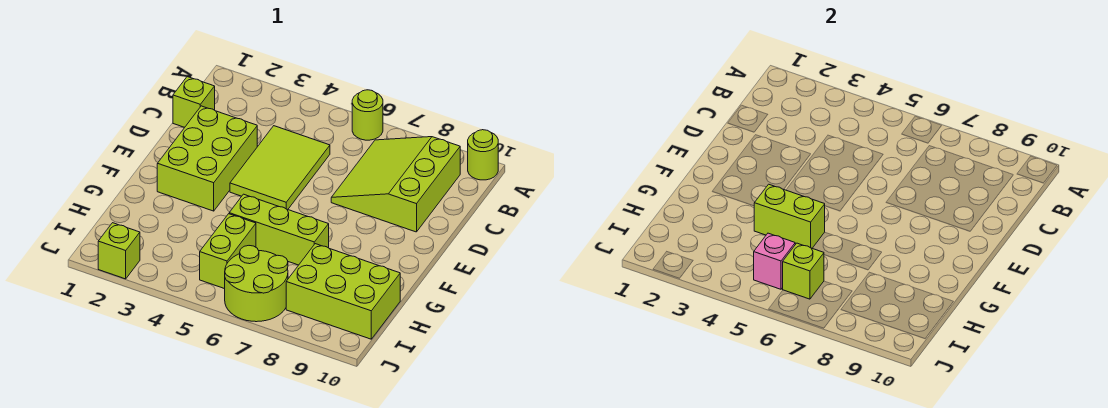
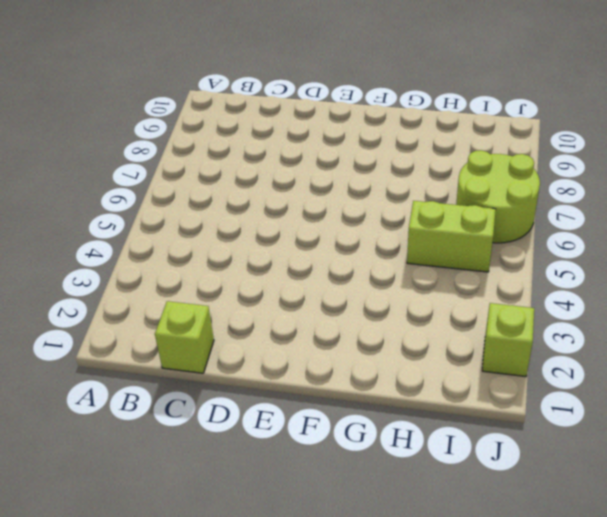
none -> lime round brick A6 level 1
none -> lime round brick A10 level 1
none -> lime slope B7:D9 level 1 top 9

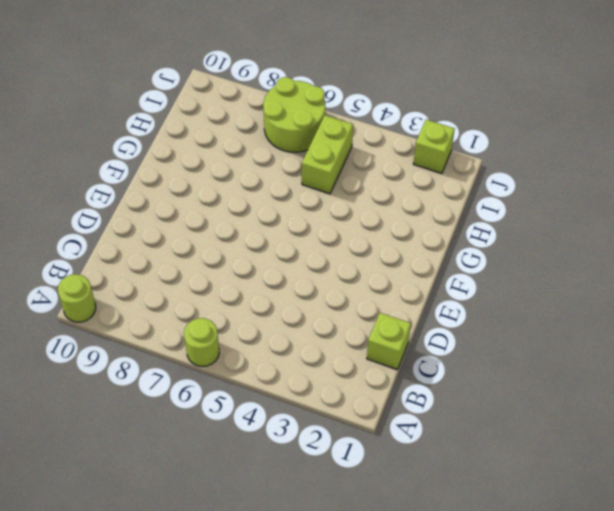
none -> lime slope B7:D9 level 1 top 9
none -> lime tile C4:E5 level 1
none -> lime brick D2:F3 level 1

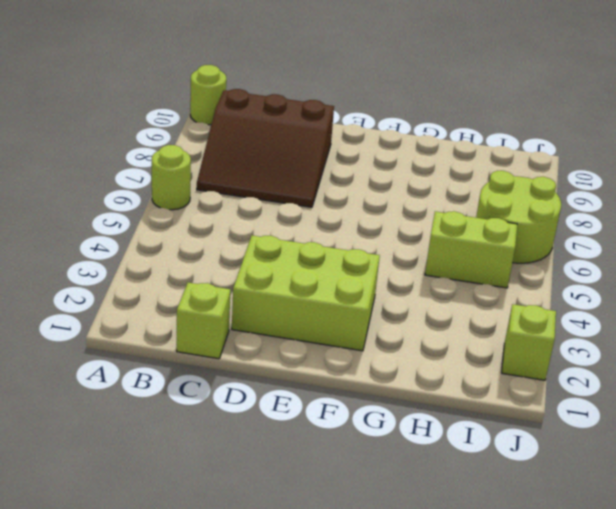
brown slope B7:D9 level 1 top 9 -> lime slope B7:D9 level 1 top 9
none -> lime tile C4:E5 level 1
none -> lime brick G5:G7 level 1
none -> lime brick H8:I10 level 1

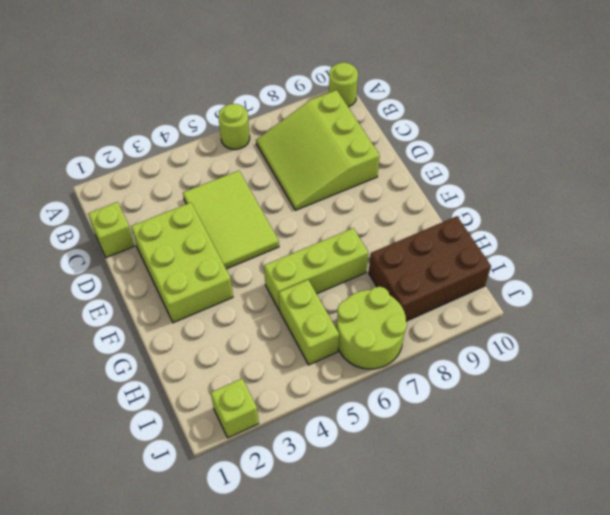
brown brick H8:I10 level 1 -> lime brick H8:I10 level 1
none -> lime brick G4:G5 level 2
none -> pink brick I5 level 2
none -> lime brick I6 level 2

